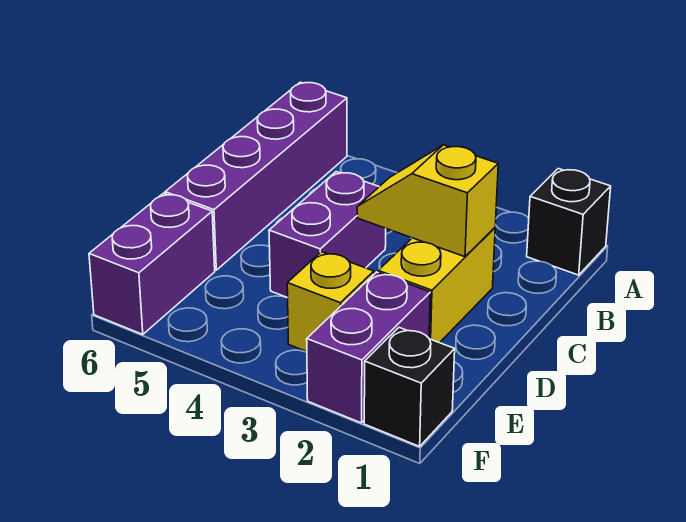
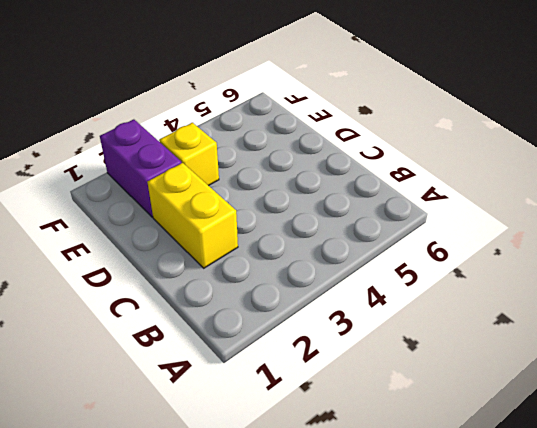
none -> black brick A1 level 1
none -> purple brick A6:D6 level 1

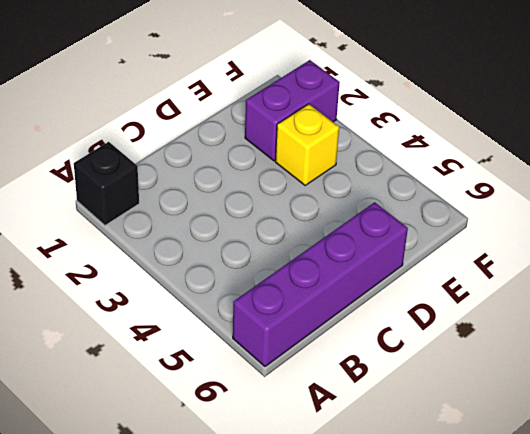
none -> yellow brick C2:D2 level 1
none -> purple brick C4:D4 level 1

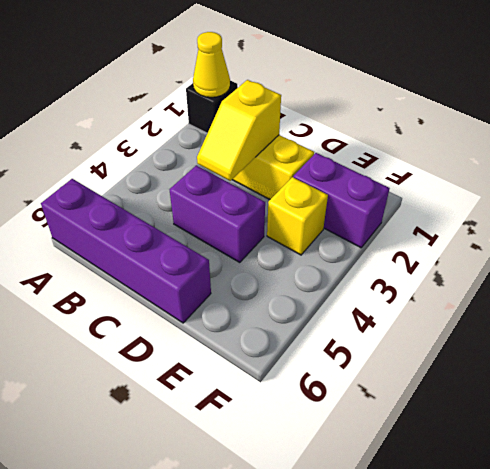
yellow cone A1 level 2 -> none
none -> purple brick E6:F6 level 1
none -> black brick F1 level 1

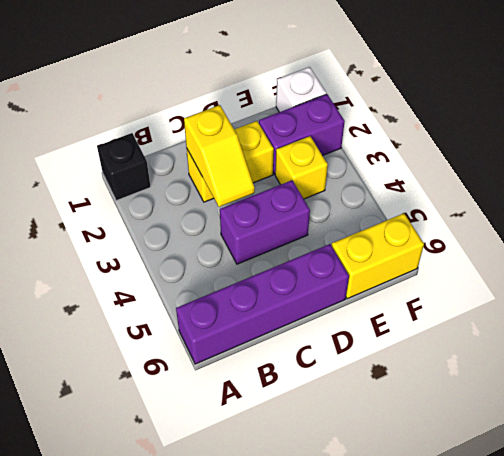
yellow brick E6:F6 level 1 -> purple brick E6:F6 level 1
white brick F1 level 1 -> black brick F1 level 1

